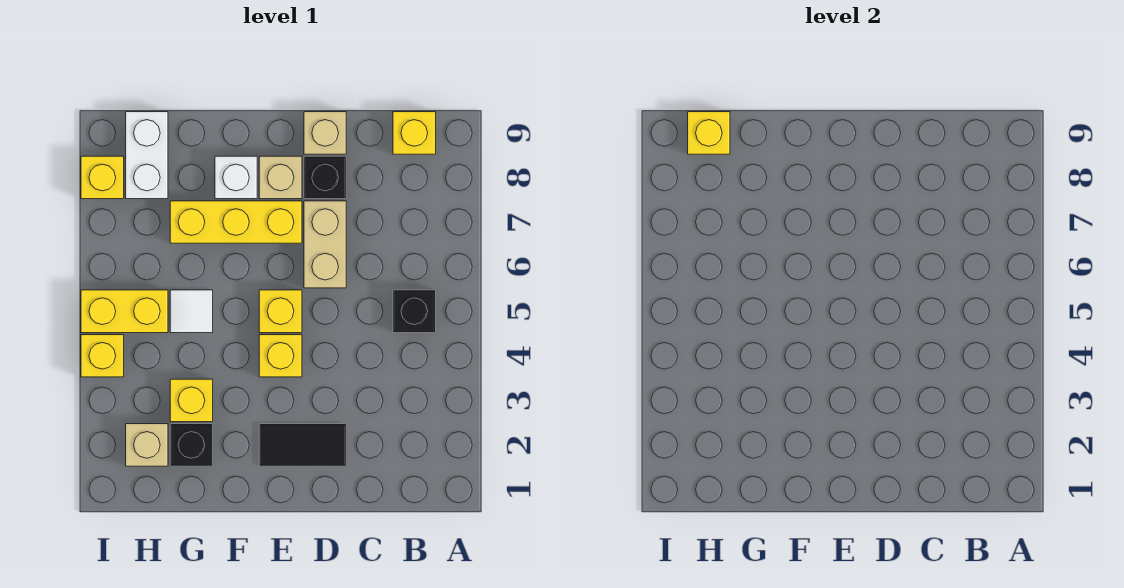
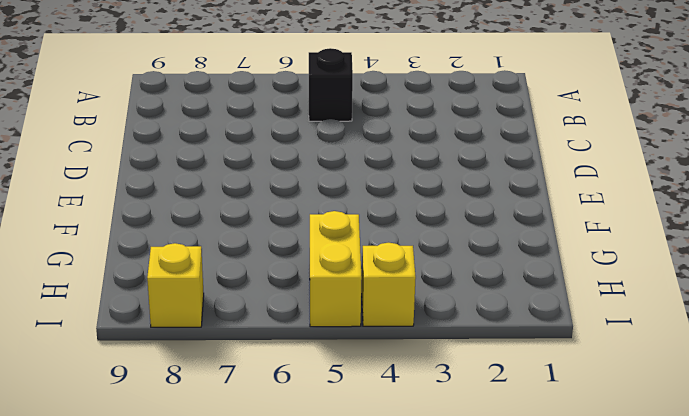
none -> yellow brick B9 level 1
none -> black tile D2:E2 level 1
none -> tan brick D6:D7 level 1

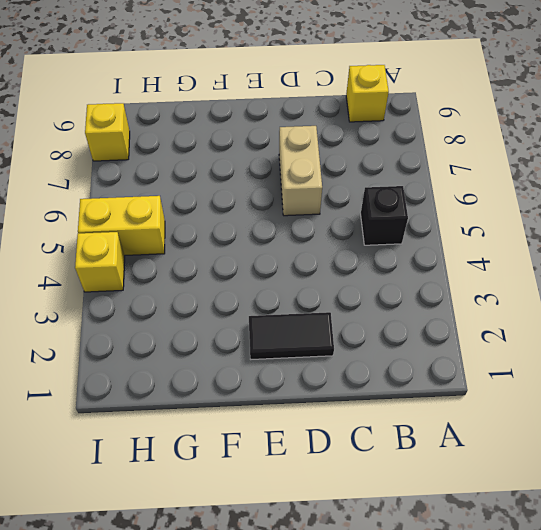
none -> black brick D8 level 1
none -> tan brick D9 level 1
none -> yellow brick E4 level 1

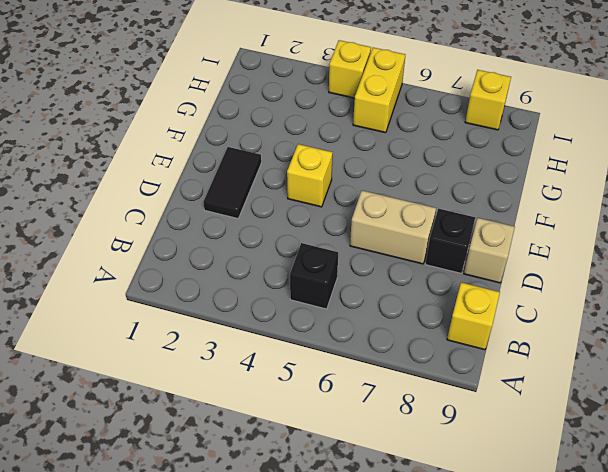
none -> yellow brick E5 level 1
none -> yellow brick E7:G7 level 1
none -> tan brick E8 level 1

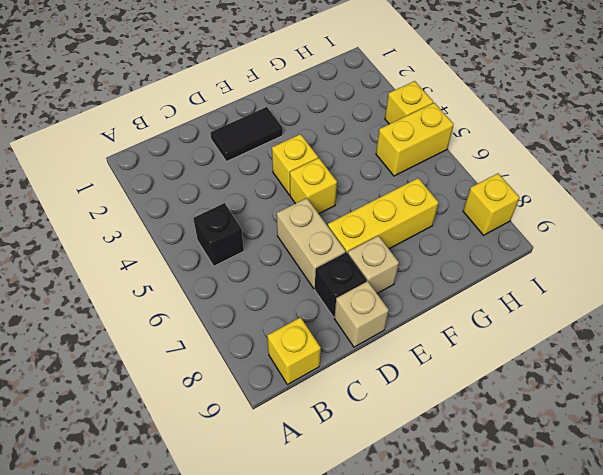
none -> white brick F8 level 1
none -> black brick G2 level 1
none -> yellow brick G3 level 1

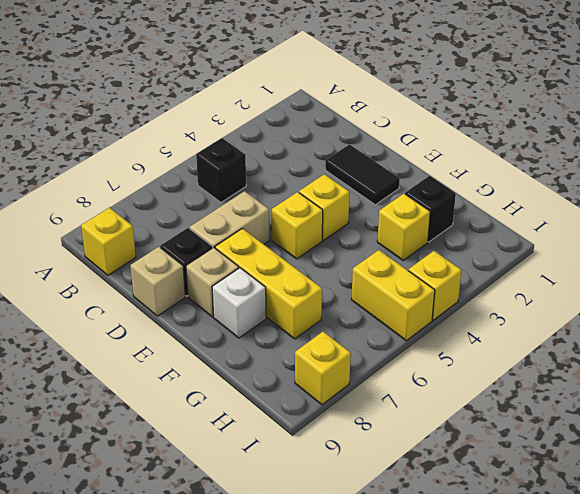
none -> white tile G5 level 1
none -> tan brick H2 level 1
none -> white brick H8:H9 level 1

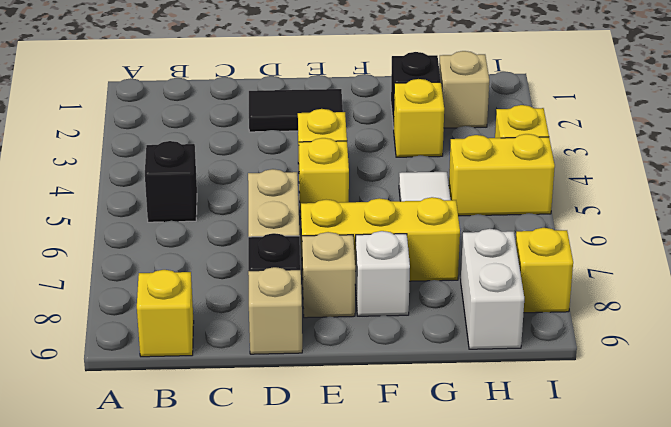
none -> yellow brick H9 level 2

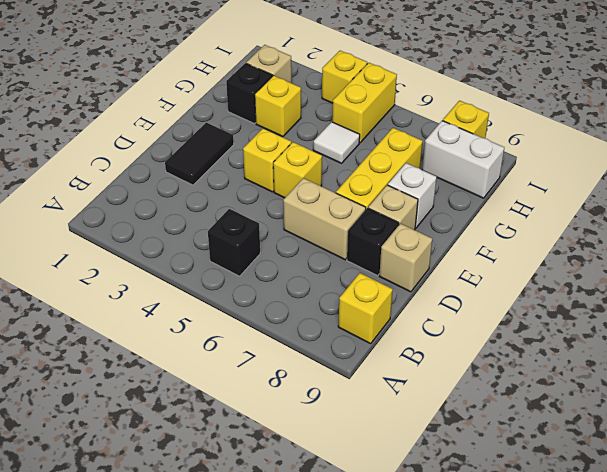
none -> yellow brick H9 level 2

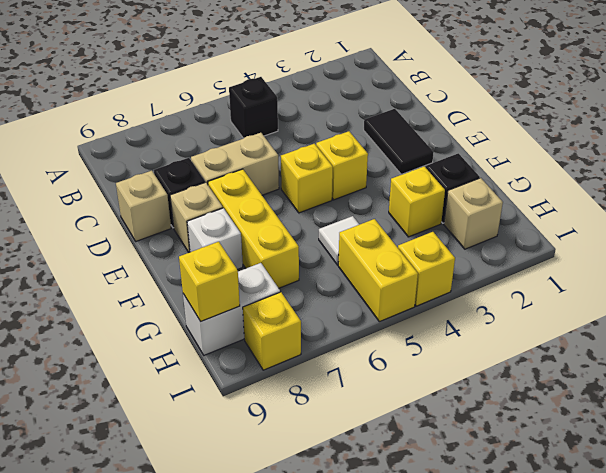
none -> yellow brick B9 level 1

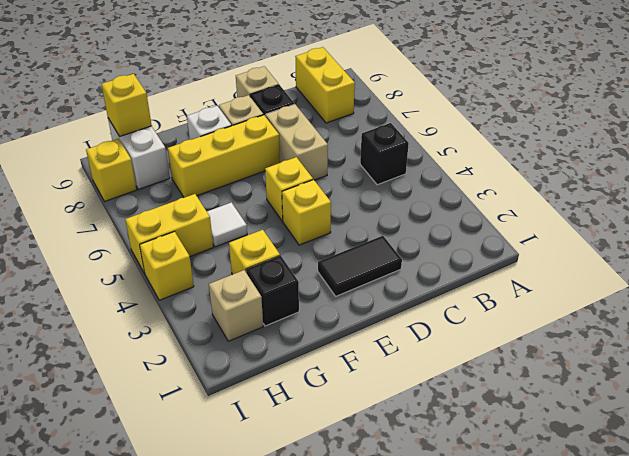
yellow brick B8:B9 level 1 -> yellow brick B9 level 1

